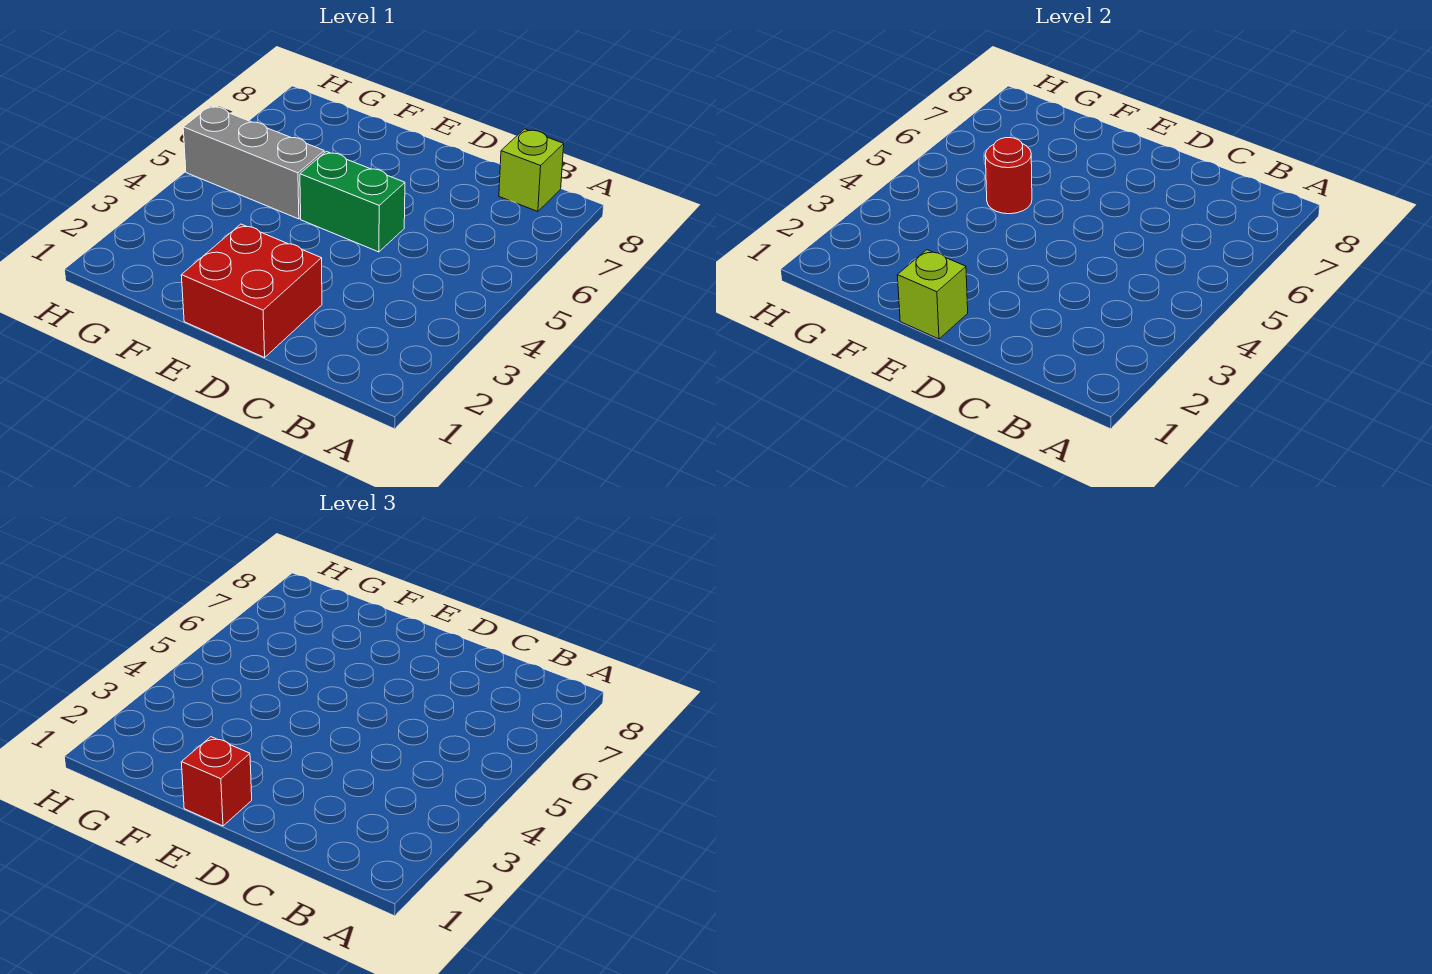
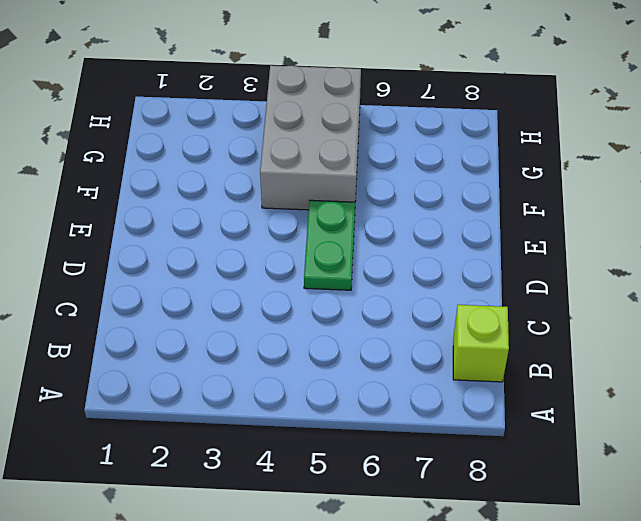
green plate D5:E5 level 1 -> green brick D5:E5 level 1
grey brick F4:H5 level 1 -> grey brick F5:H5 level 1
none -> red brick D1:E2 level 1
none -> lime brick E1 level 2

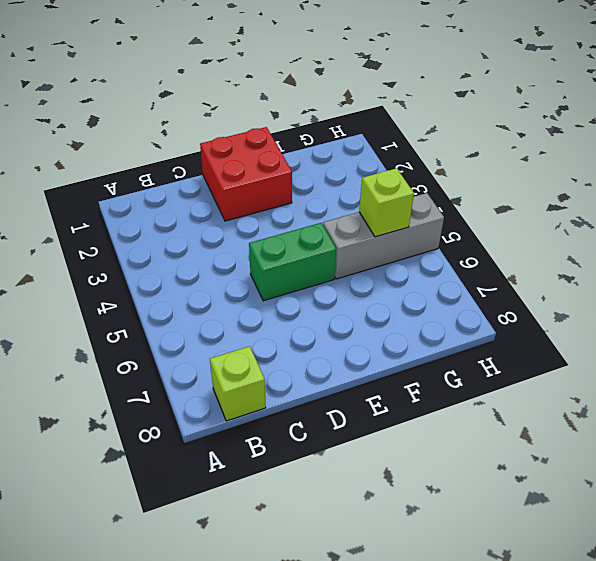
lime brick G5 level 2 -> lime brick E1 level 2
none -> red round brick F5 level 2
none -> red brick E1 level 3

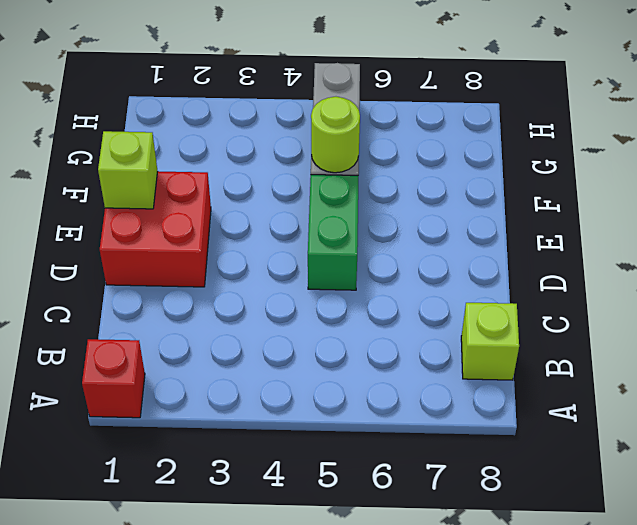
red brick A1 level 1 -> red brick E1 level 3
lime round brick F5 level 2 -> red round brick F5 level 2

